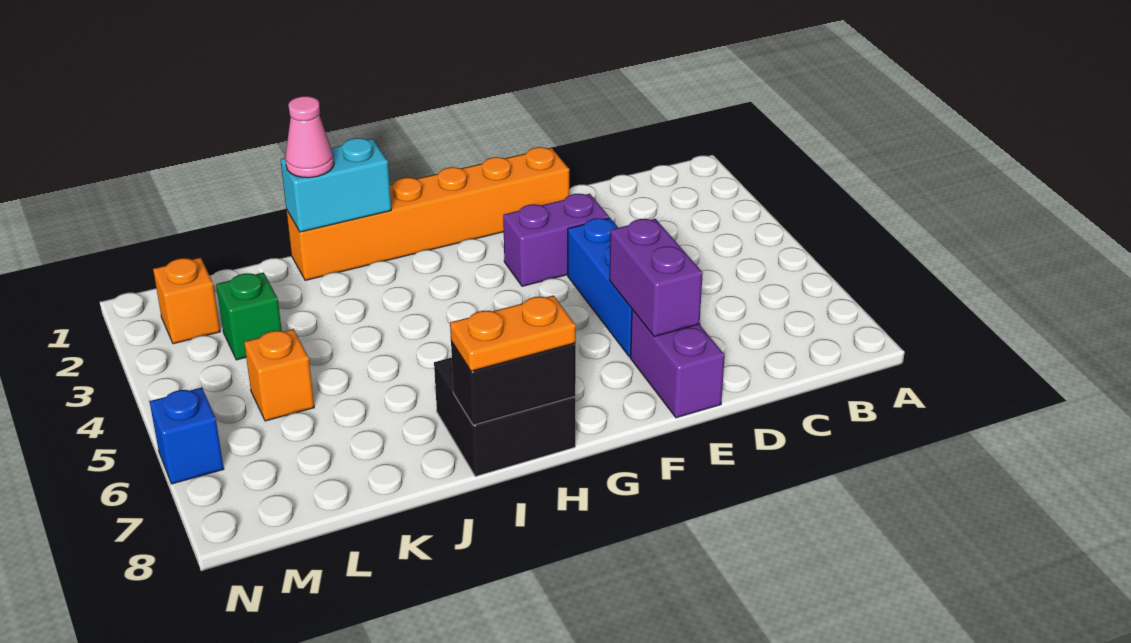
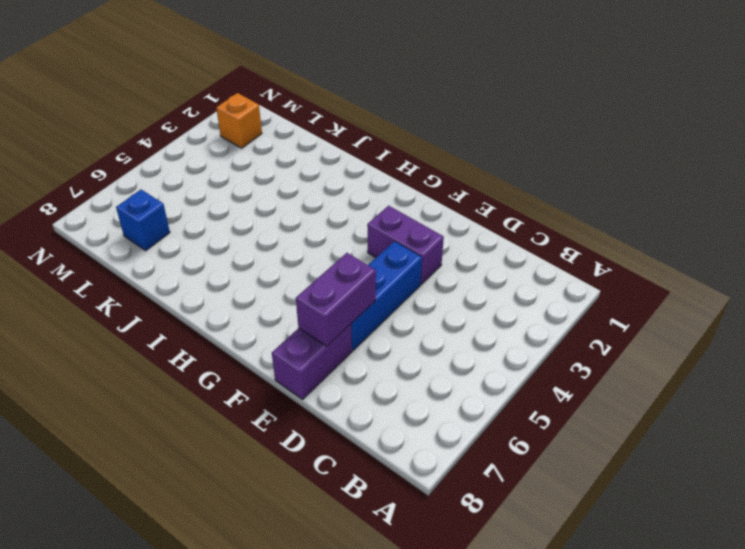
blue brick L7 level 1 -> blue brick N6 level 1
none -> orange brick E1:J1 level 1
none -> black brick H7:I8 level 1
none -> green brick L3 level 1

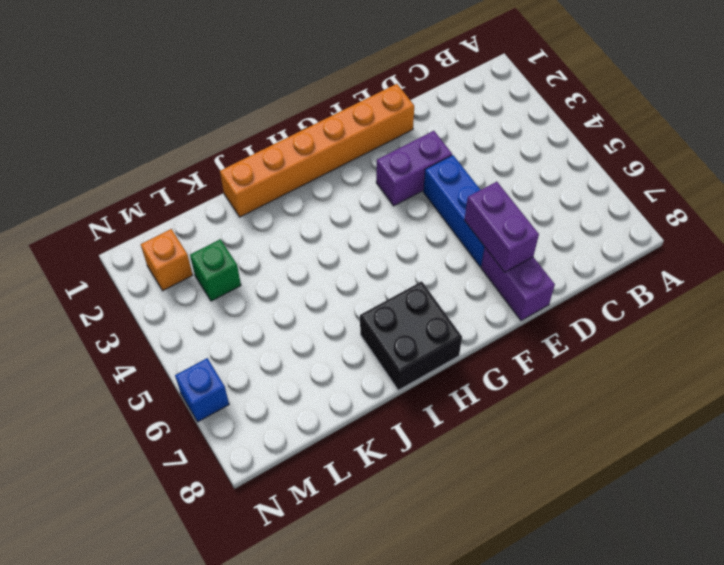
none -> orange brick L5 level 1
none -> black brick H8:I8 level 2
none -> cyan brick I1:J1 level 2

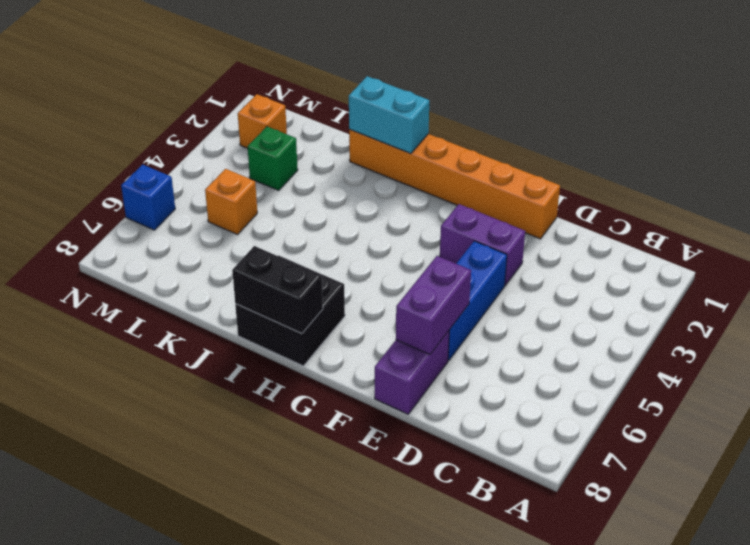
none -> orange plate H8:I8 level 3
none -> pink cone J1 level 3

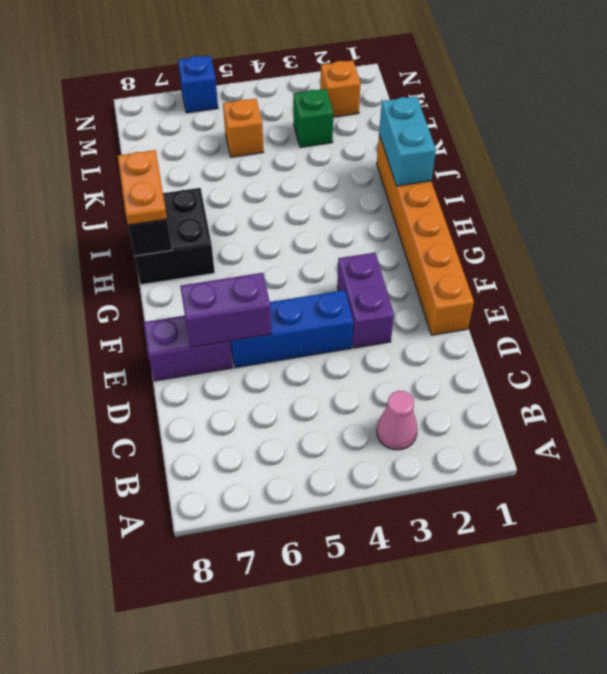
pink cone B3 level 1 -> pink cone J1 level 3

